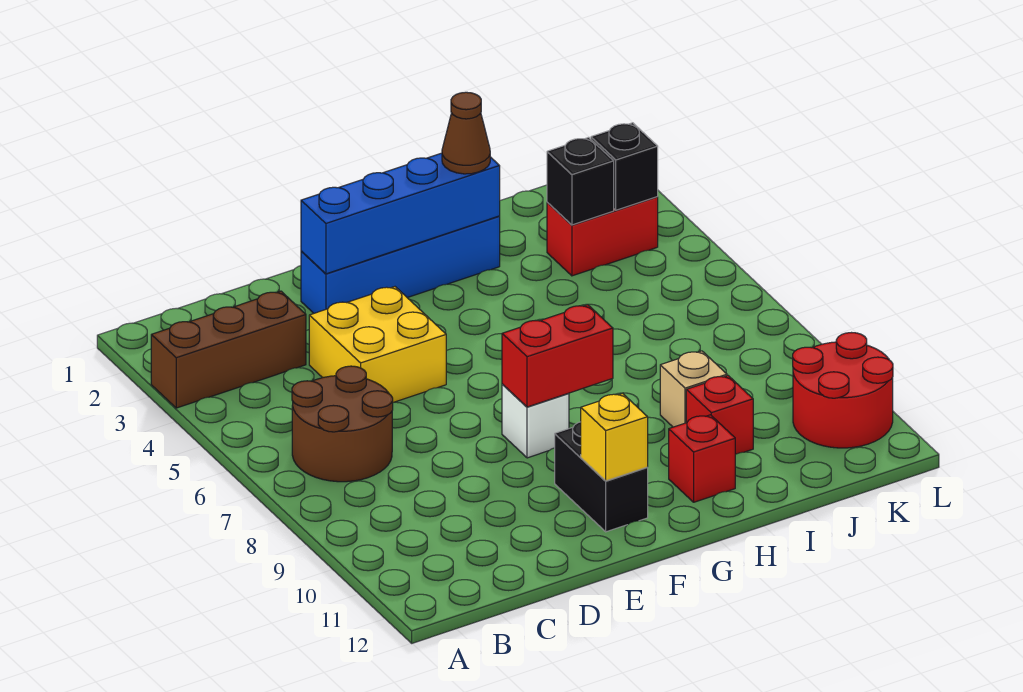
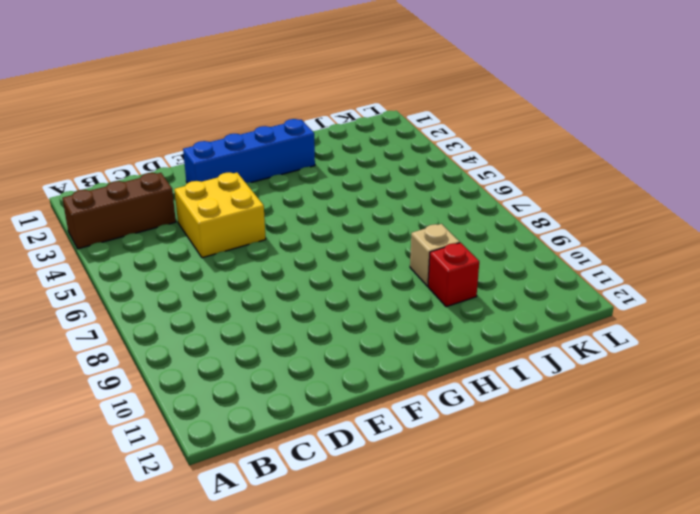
none -> brown round brick B6:C7 level 1
none -> white brick F8 level 1
none -> black brick F10:F11 level 1

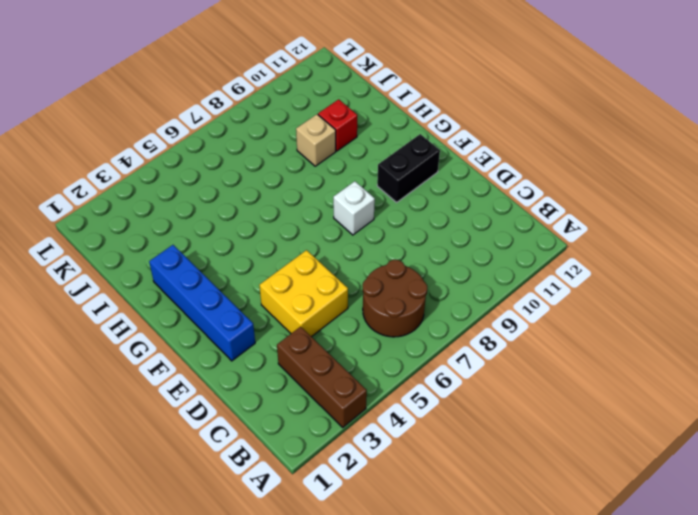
none -> red brick H11 level 1
none -> red brick J3:K3 level 1
none -> red round brick K10:L11 level 1

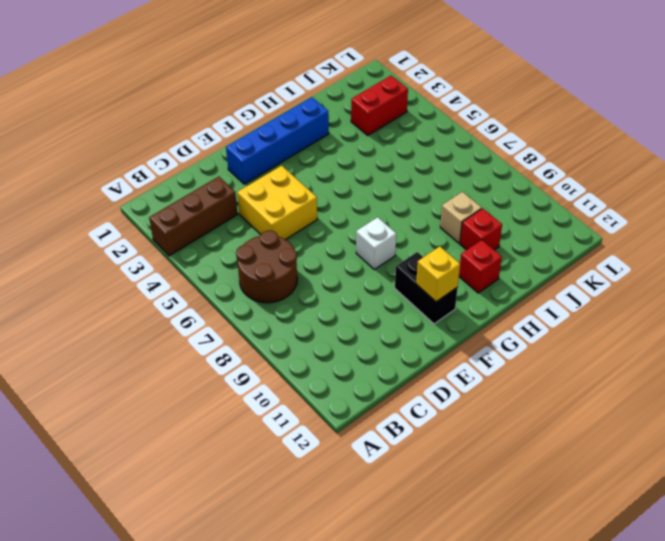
none -> red round brick K10:L11 level 1
none -> blue brick E2:H2 level 2
none -> red brick F8:G8 level 2

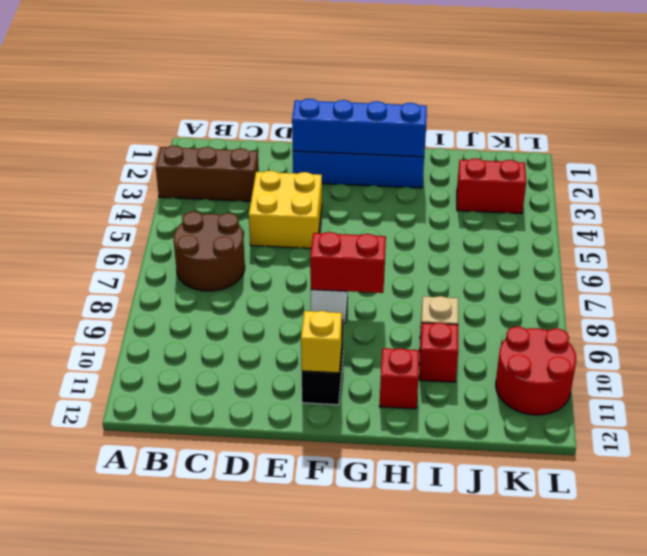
none -> black brick J3 level 2
none -> black brick K3 level 2
none -> brown cone H2 level 3

